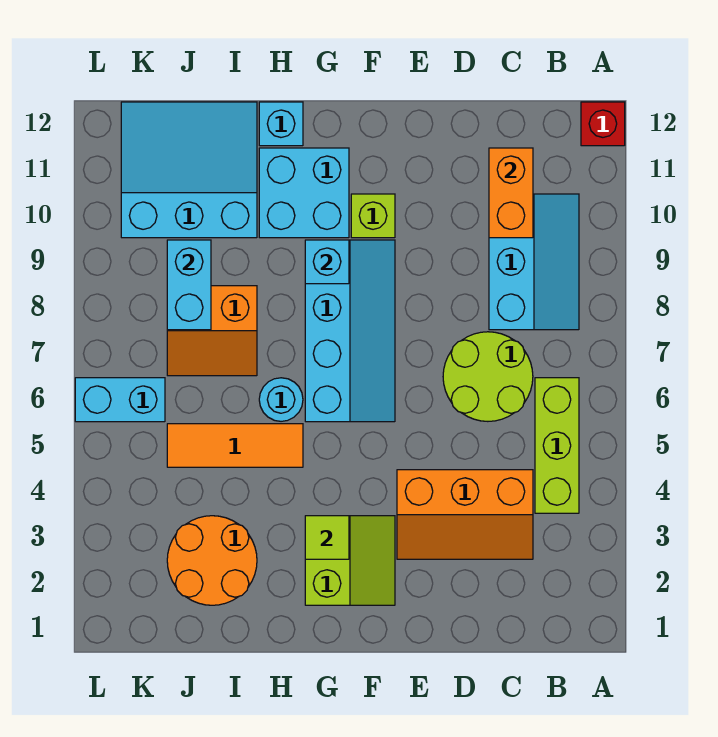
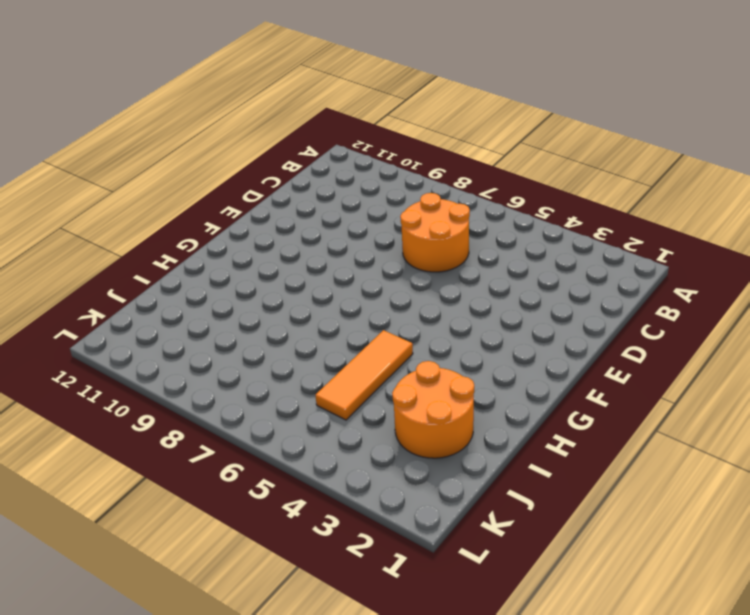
orange round brick C6:D7 level 1 -> lime round brick C6:D7 level 1
none -> red brick A12 level 1
none -> lime brick B4:B6 level 1
none -> cyan slope B8:C10 level 1 top C

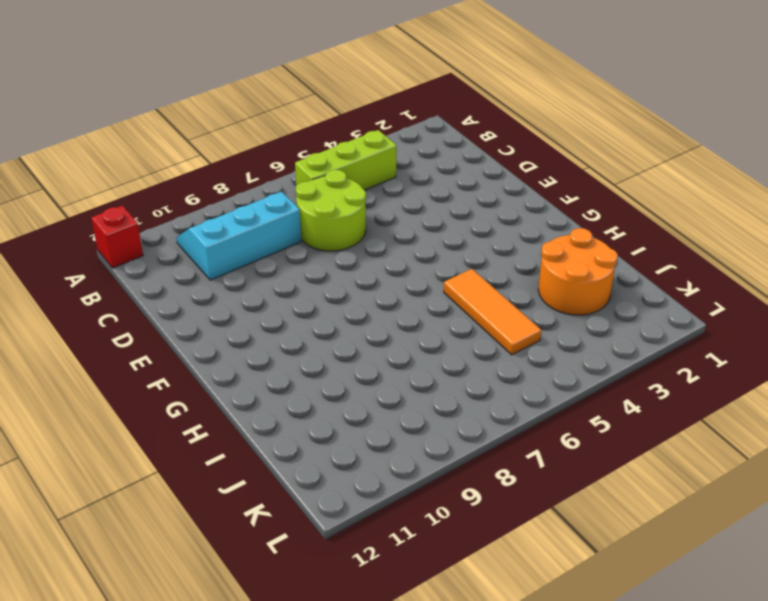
none -> orange slope C3:E4 level 1 top 4
none -> lime slope F2:G3 level 1 top G
none -> cyan slope F6:G9 level 1 top G

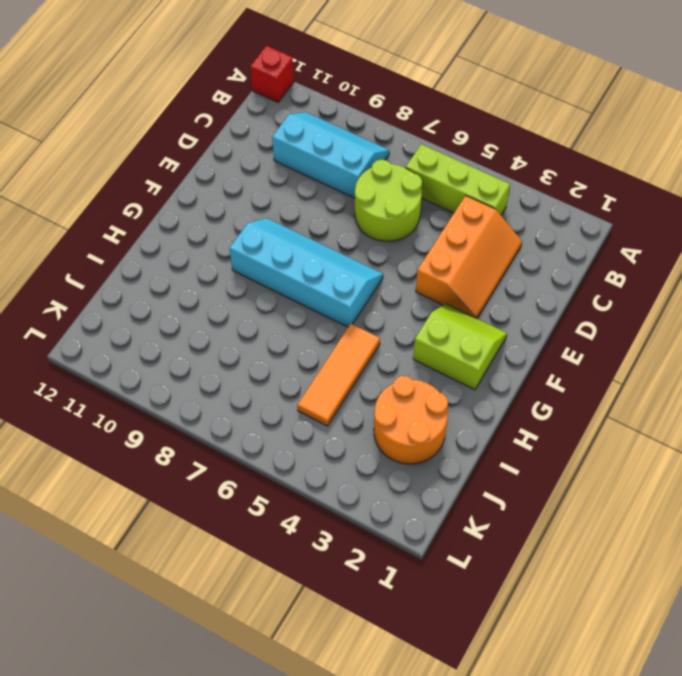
none -> lime brick F10 level 1
none -> cyan brick G10:H11 level 1
none -> cyan round brick H6 level 1

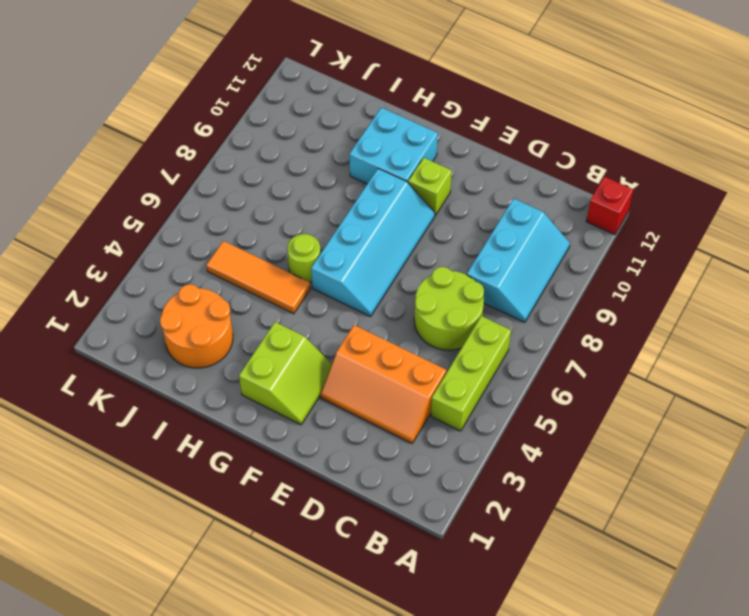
lime round brick H6 level 1 -> cyan round brick H6 level 1
none -> cyan brick H12 level 1
none -> orange slope I7:J8 level 1 top 8
none -> cyan slope I10:K12 level 1 top 10

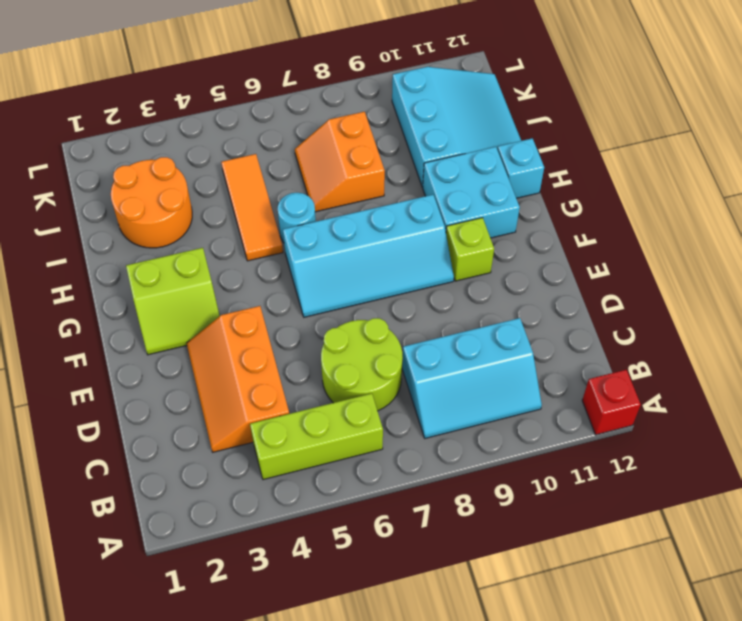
none -> cyan brick K6:L6 level 1
none -> orange brick C10:C11 level 2
none -> lime tile G3 level 2

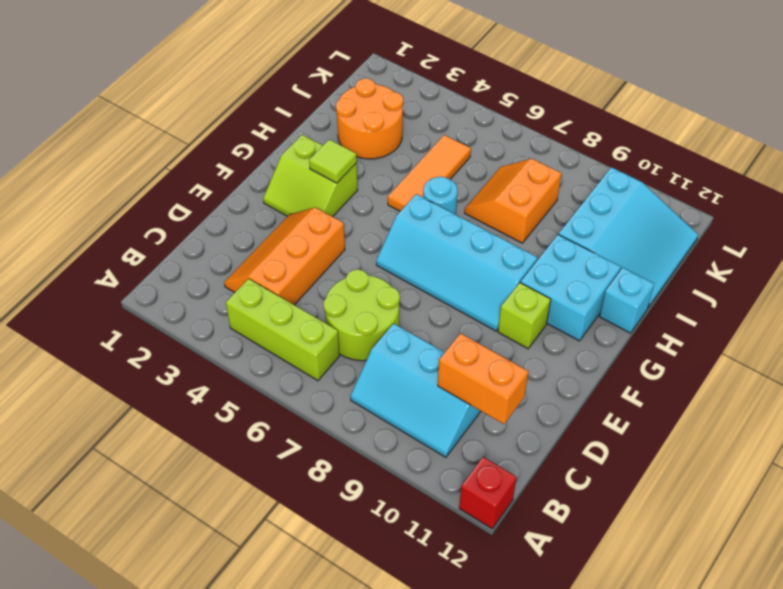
none -> cyan brick K6:L6 level 1
none -> cyan brick G9 level 2
none -> cyan brick J8:J9 level 2

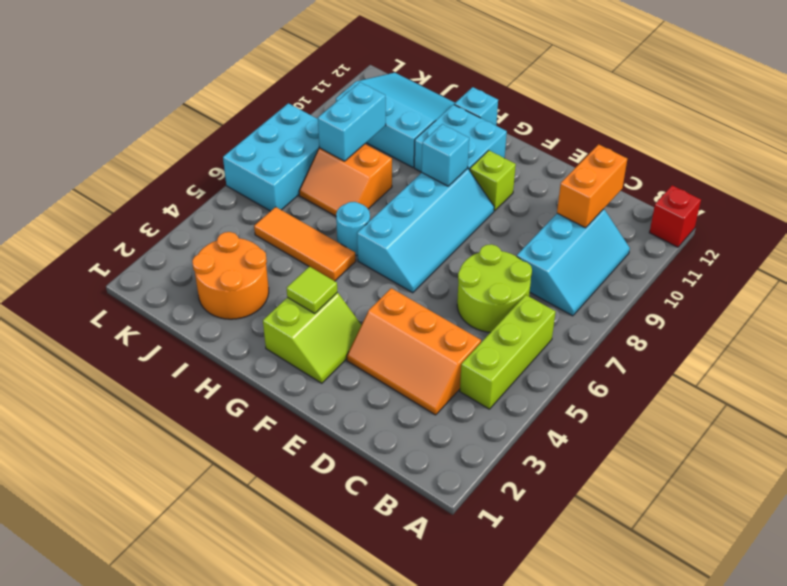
cyan brick K6:L8 level 1 -> cyan brick K6:L6 level 1

